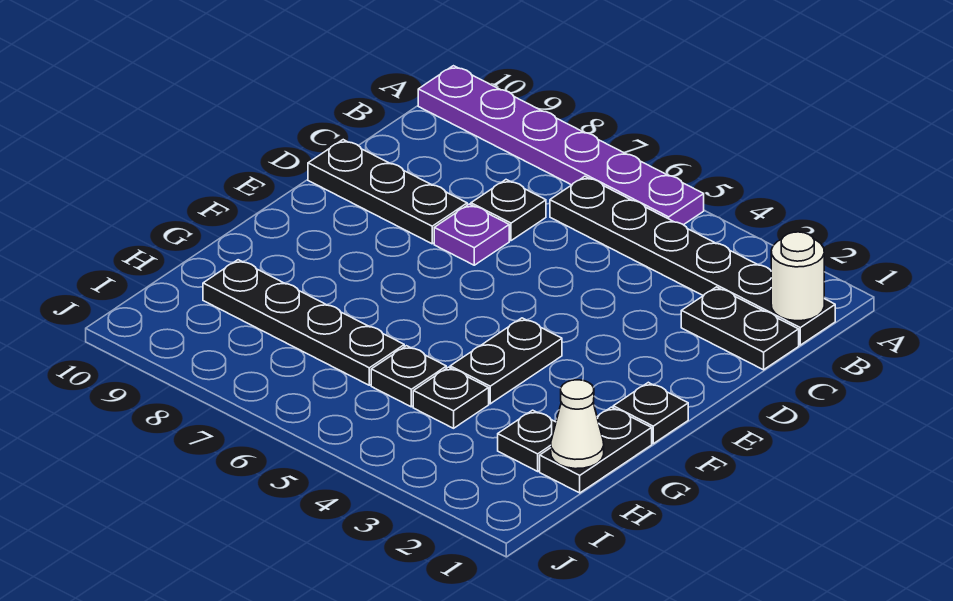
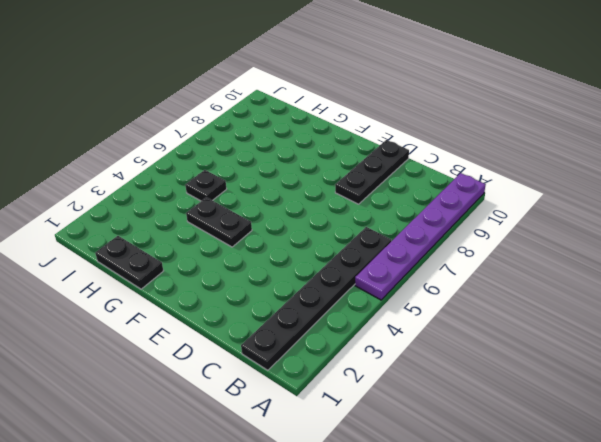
none -> black plate C1:C2 level 1
none -> black plate C7 level 1
none -> purple plate D7 level 1

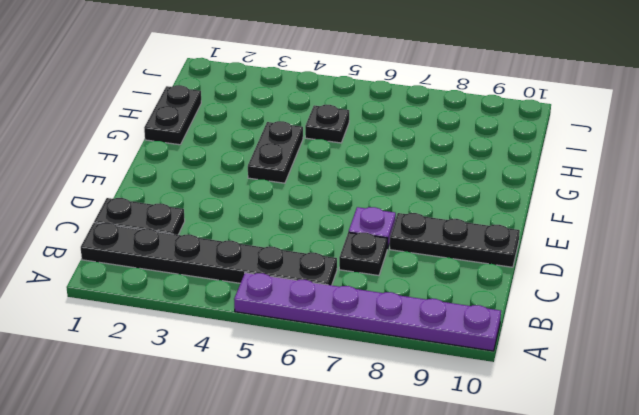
none -> black plate F1 level 1
none -> black plate H2 level 1
none -> black plate H4 level 1

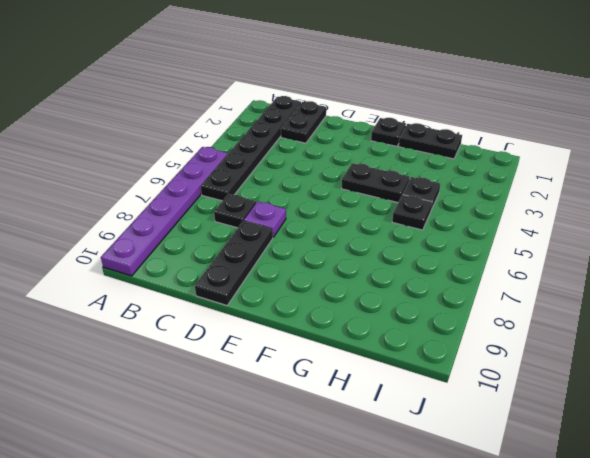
none -> black plate H2 level 1
none -> black plate H6:H9 level 1
none -> white round brick B1 level 2

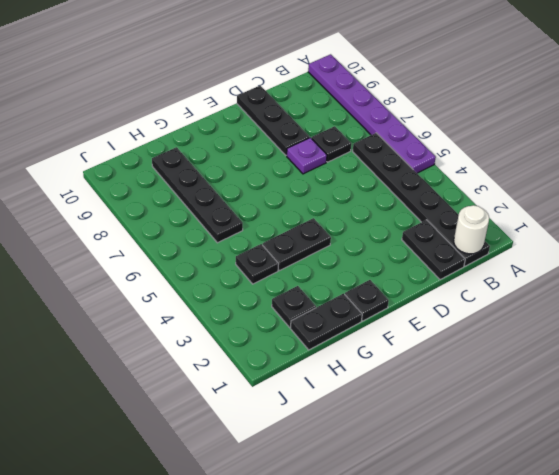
none -> black plate H5 level 1
none -> white cone H1 level 2

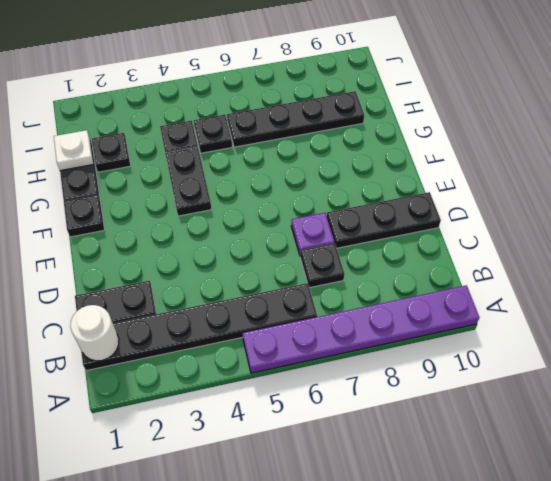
white plate H1 level 2 -> white cone H1 level 2

